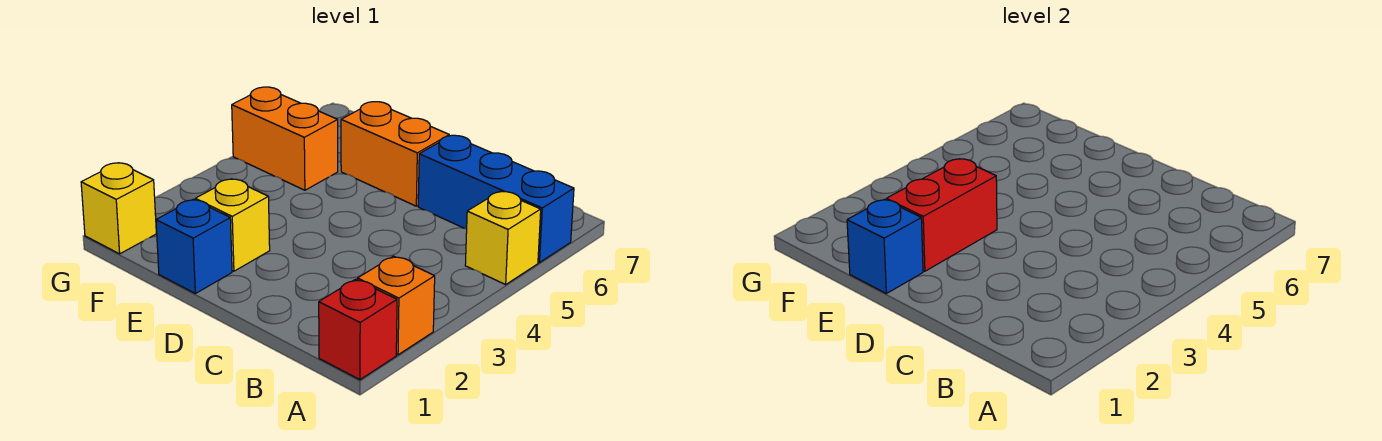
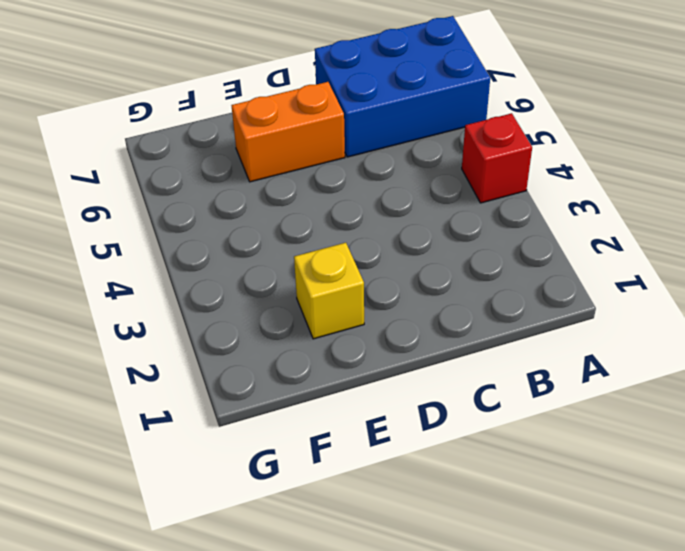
red brick A4 level 1 -> red brick A1 level 1
blue brick A6:C7 level 1 -> blue brick A6:C6 level 1
none -> orange brick A2 level 1
none -> yellow brick A5 level 1

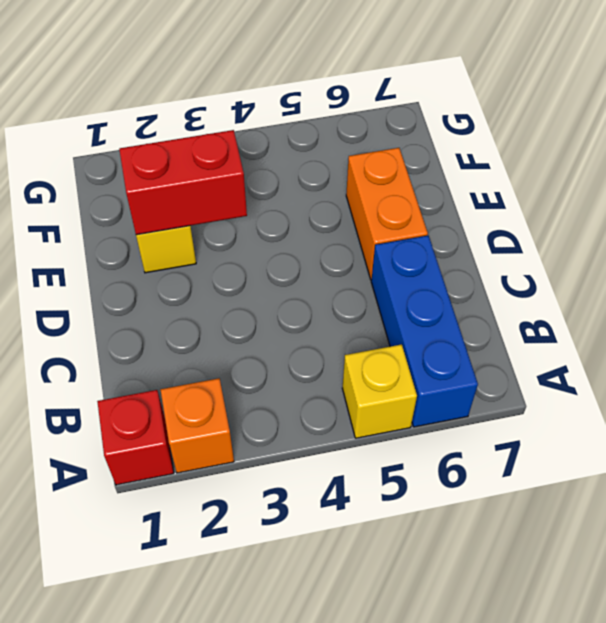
none -> blue brick E1 level 1
none -> orange brick F5:G5 level 1

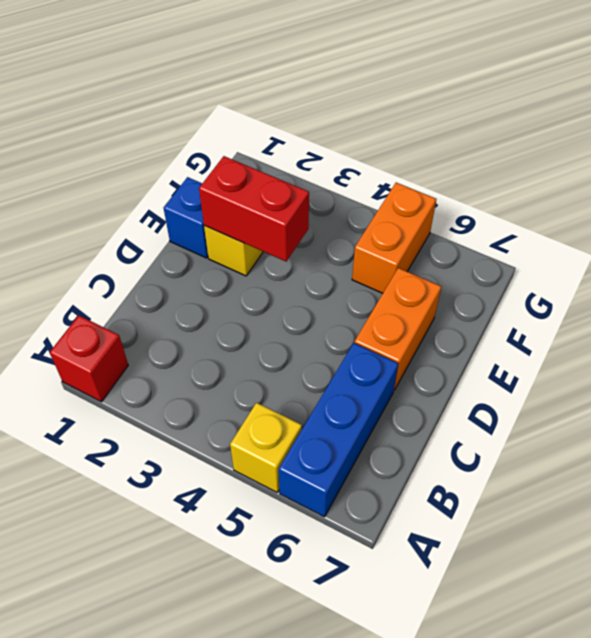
none -> orange brick A2 level 1
none -> yellow brick G1 level 1

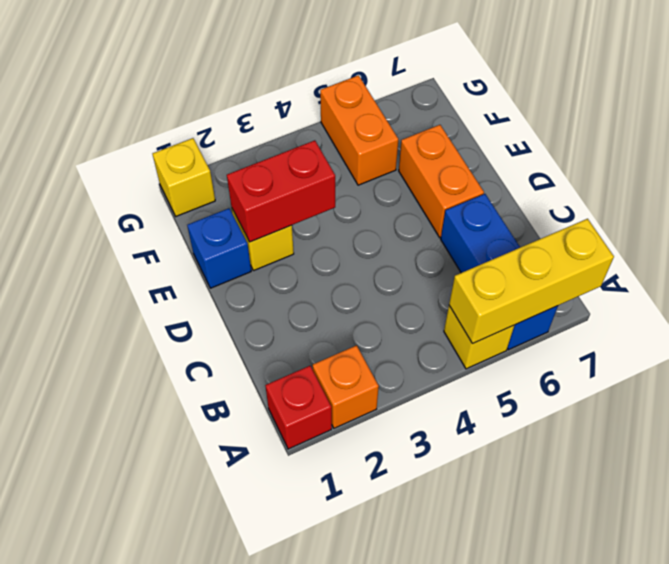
yellow brick A5:A7 level 2 -> none
none -> blue brick E1 level 2

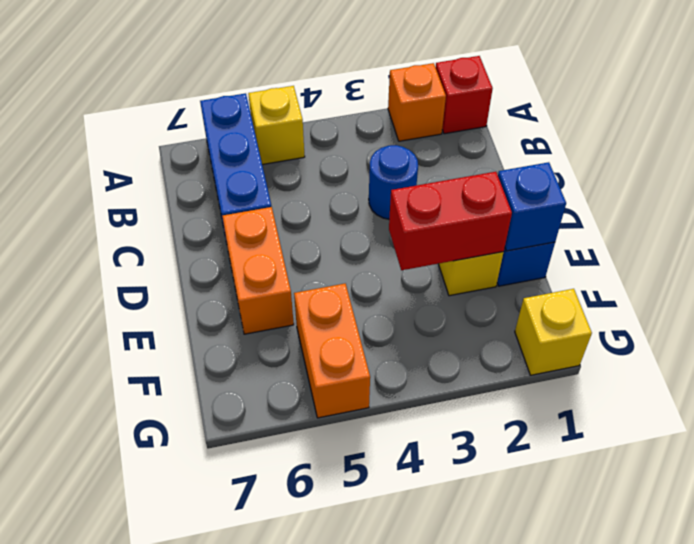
blue round brick C3 level 1 -> none

